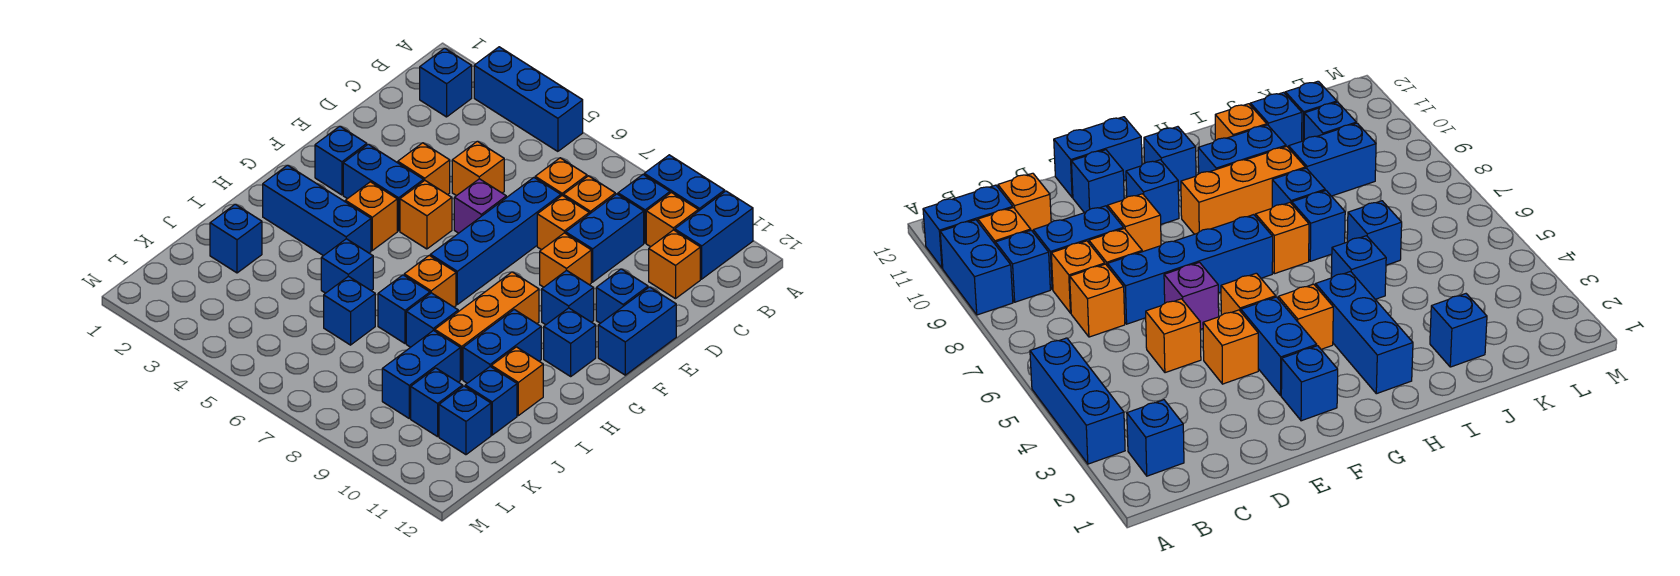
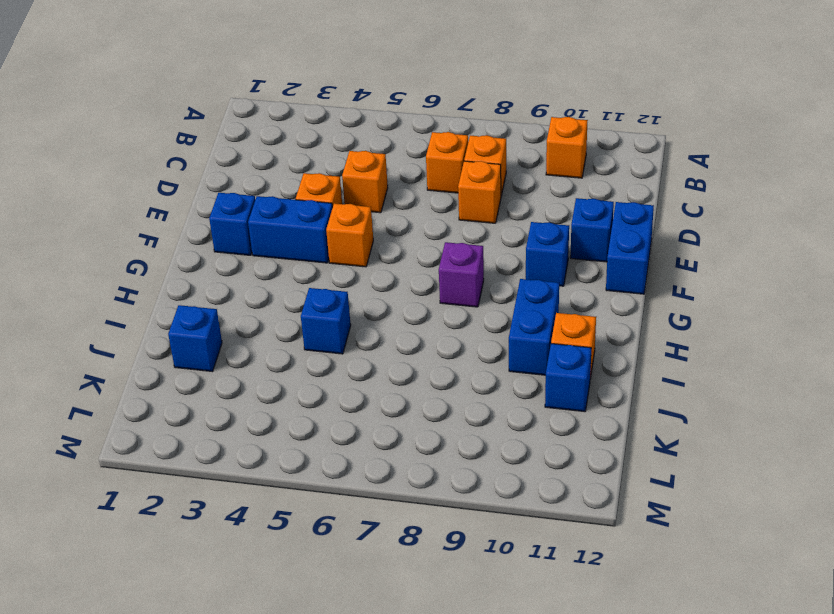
purple brick G8 level 1 -> purple brick E6 level 1
none -> blue brick A3:A5 level 1
none -> blue brick A9:A10 level 1
none -> blue brick A11:B11 level 1
none -> blue brick B2 level 1

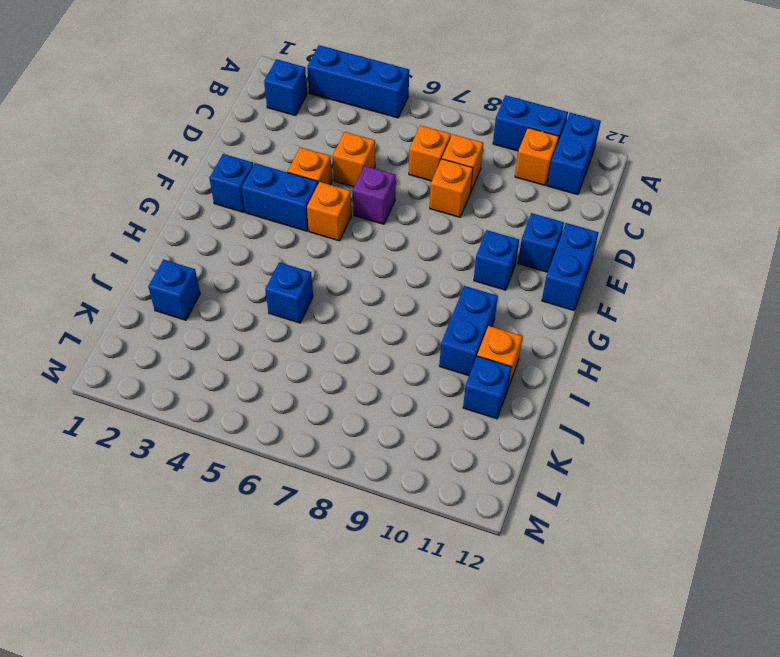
none -> blue brick B9 level 1
none -> blue brick C9:D9 level 1
none -> orange brick C11 level 1
none -> blue brick D7:G7 level 1

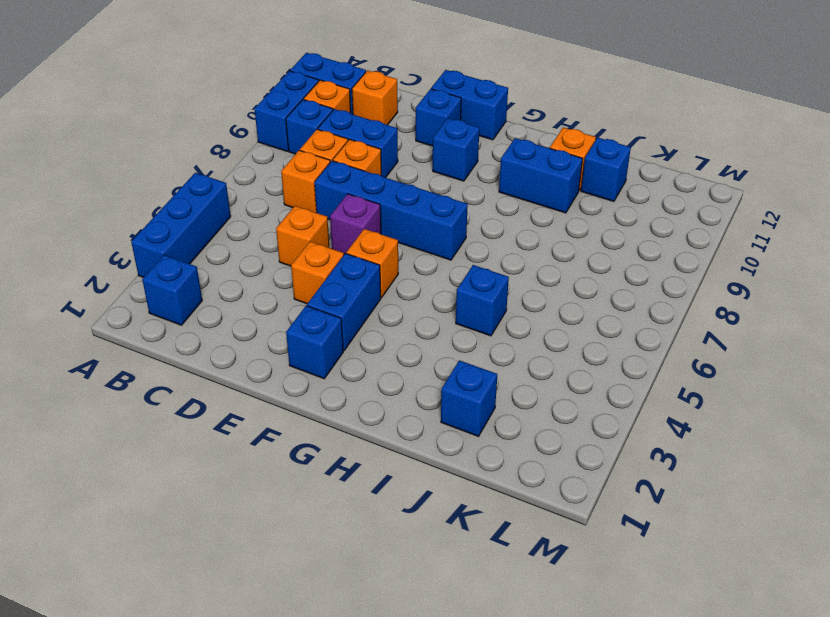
none -> orange brick E9 level 1
none -> orange brick G4 level 1
none -> orange brick G9:I9 level 1
none -> blue brick G11 level 1

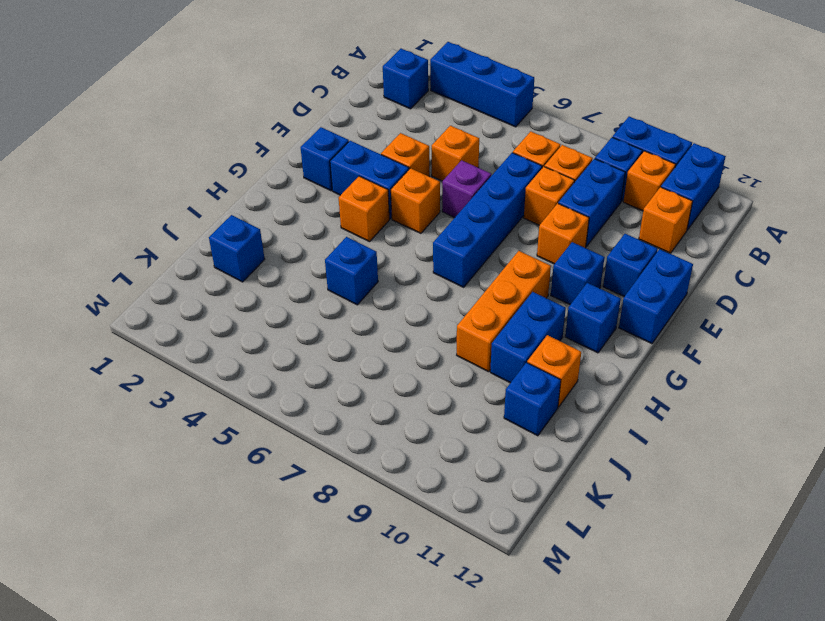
none -> blue brick H2:H4 level 1
none -> orange brick H7 level 1
none -> blue brick I7 level 1
none -> blue brick I8 level 1

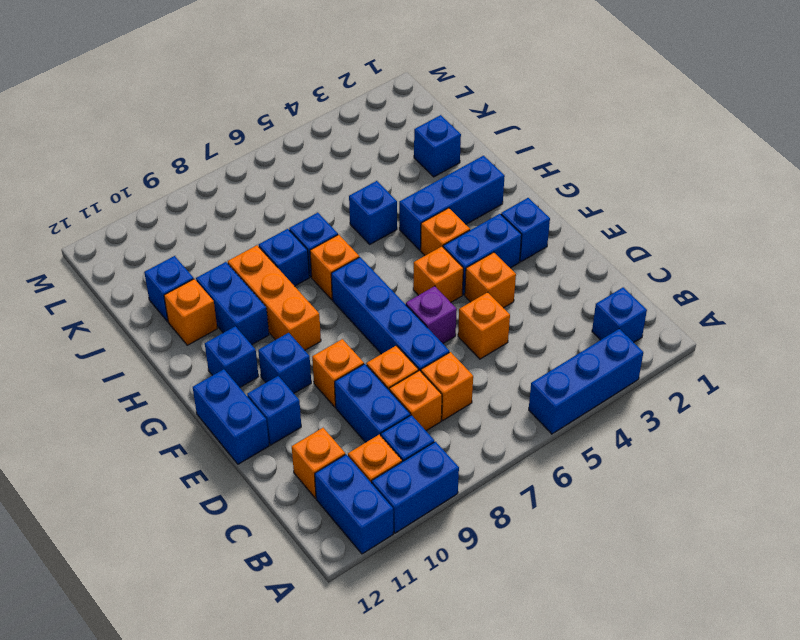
none -> blue brick J6 level 1
none -> blue brick J9:K9 level 1
none -> blue brick K10 level 1
none -> blue brick K11 level 1

